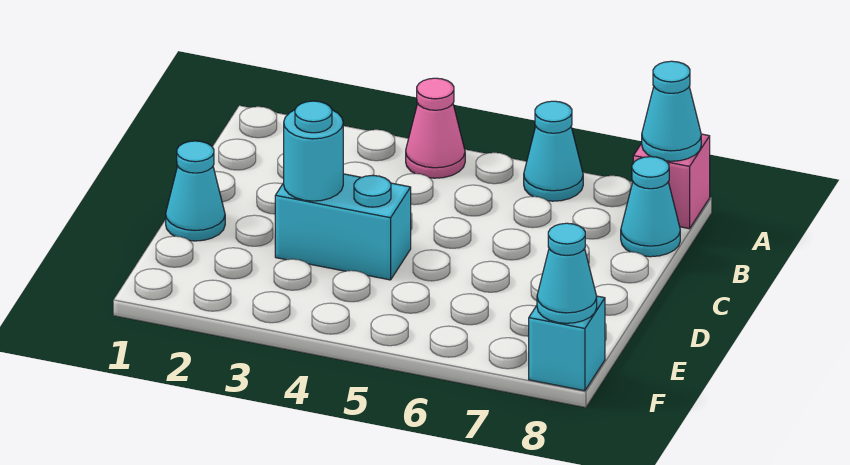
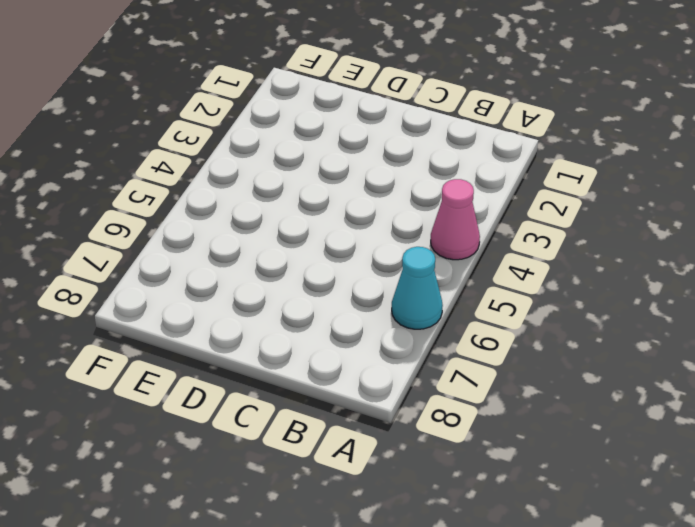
none -> pink brick A8 level 1
none -> cyan cone B8 level 1

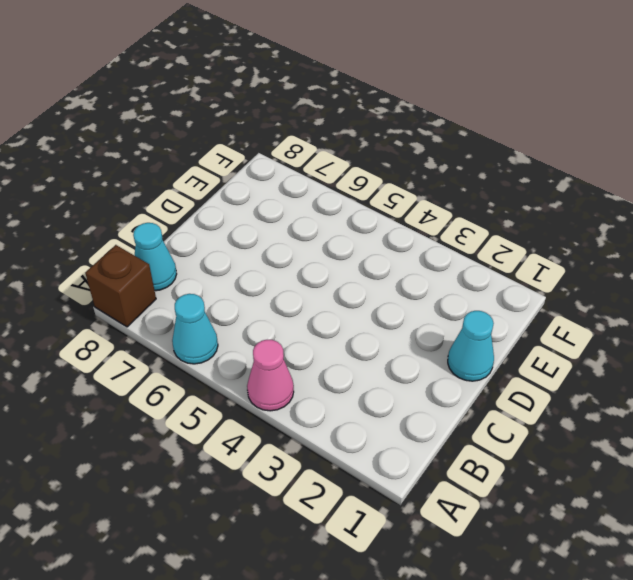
brown brick A8 level 1 -> pink brick A8 level 1
none -> cyan brick D3:D4 level 1
none -> cyan brick F8 level 1

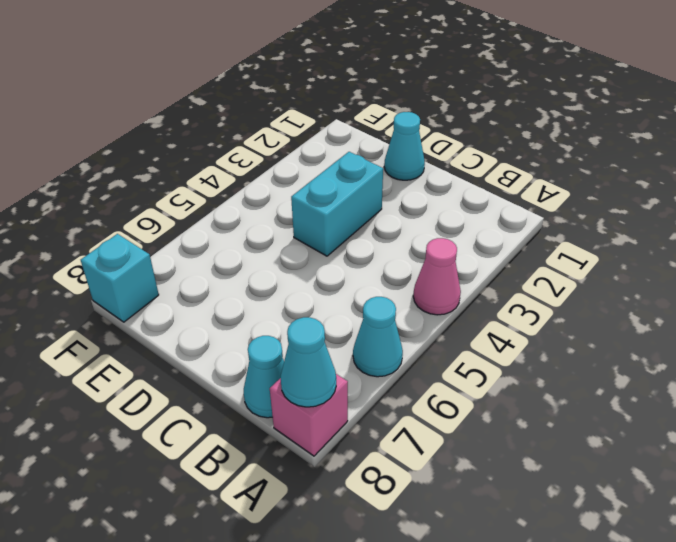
none -> cyan round brick D3 level 2
none -> cyan cone F8 level 2

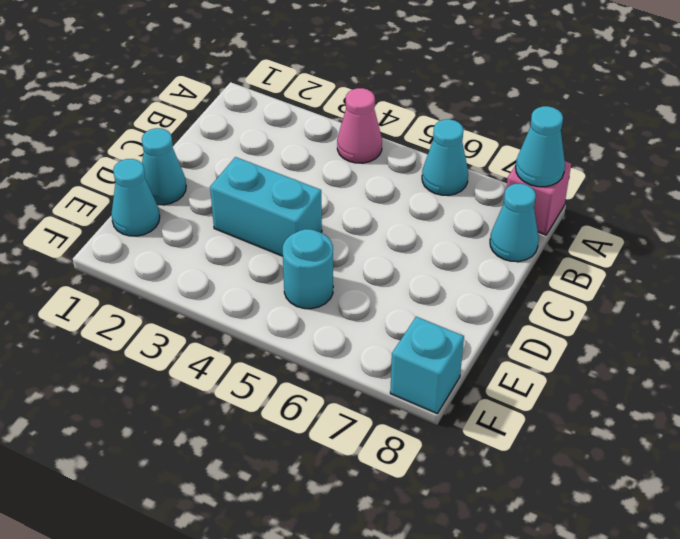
cyan cone E1 level 1 -> cyan cone F8 level 2
cyan round brick E5 level 1 -> cyan round brick D3 level 2

